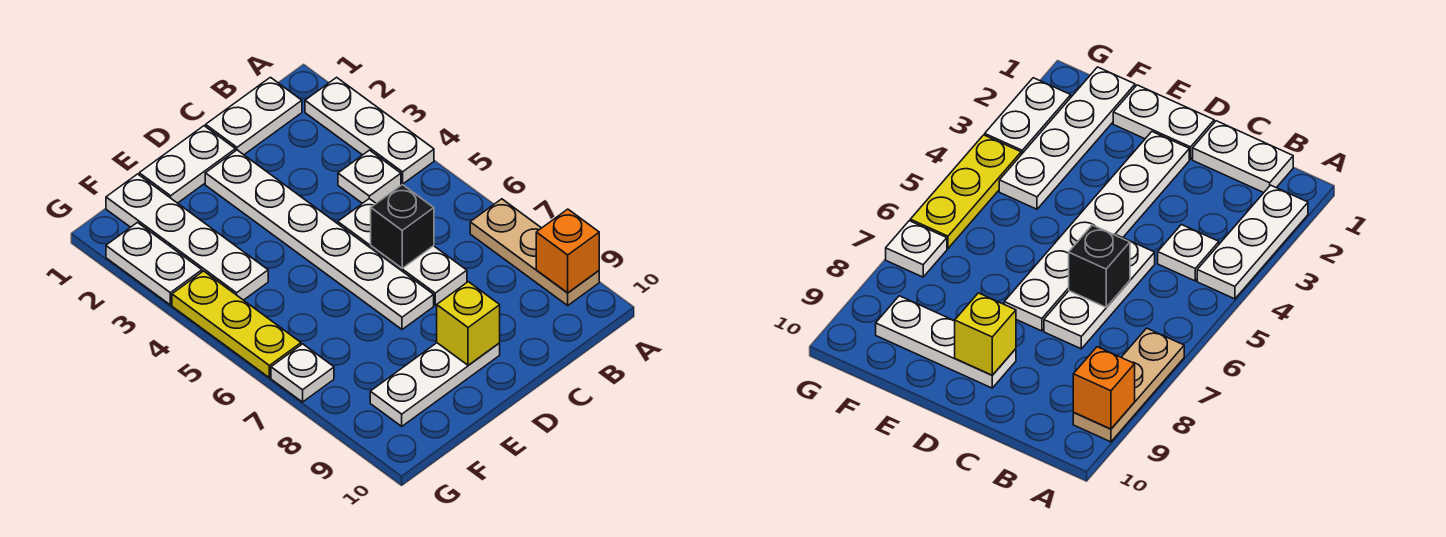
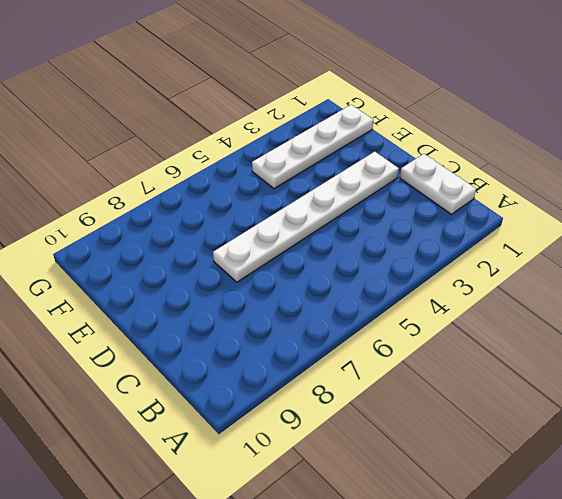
none -> white plate A2:A4 level 1
none -> tan plate A7:A9 level 1
none -> white plate B4 level 1

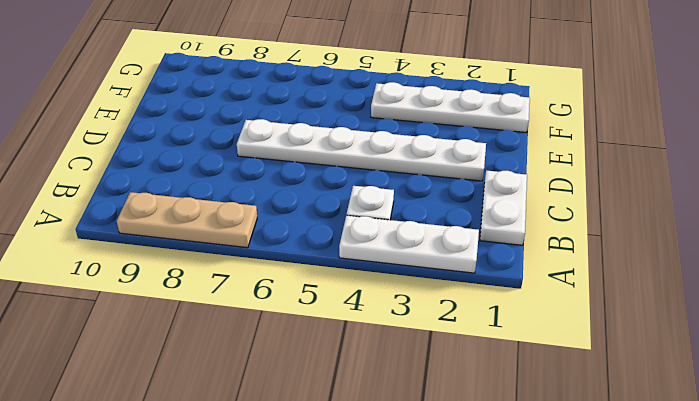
none -> white plate C5:C7 level 1
none -> white plate D1:E1 level 1
none -> white plate D9:F9 level 1

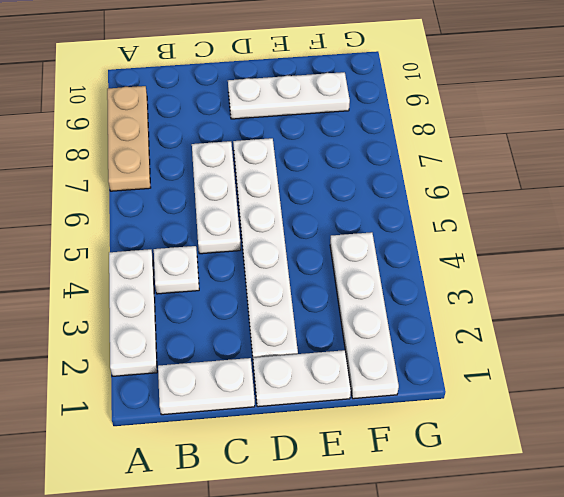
none -> white plate G2:G3 level 1
none -> yellow plate G4:G6 level 1
none -> white plate G7 level 1

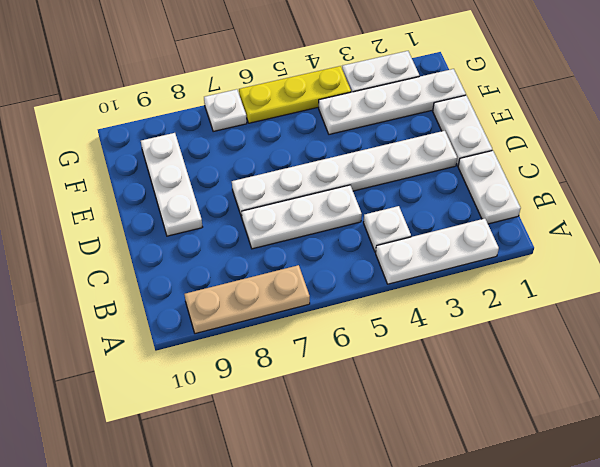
none -> orange brick A9 level 2
none -> black brick C6 level 2
none -> yellow brick D9 level 2

